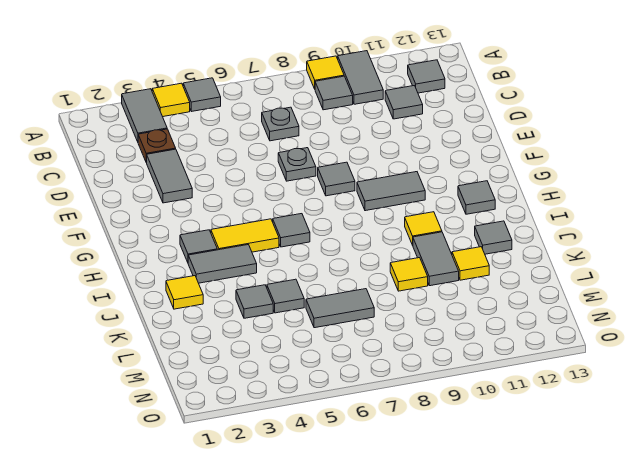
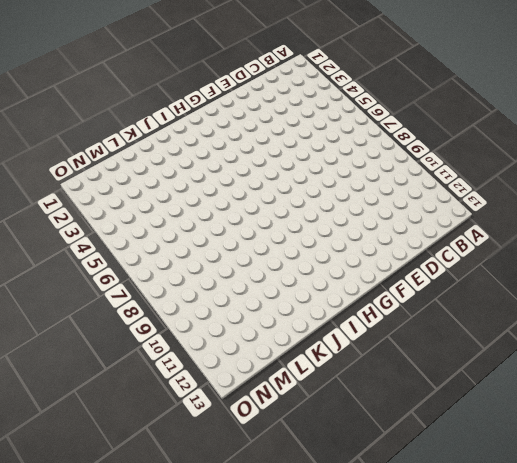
none -> grey tile A3:B3 level 1
none -> yellow tile A4 level 1
none -> grey tile A5 level 1

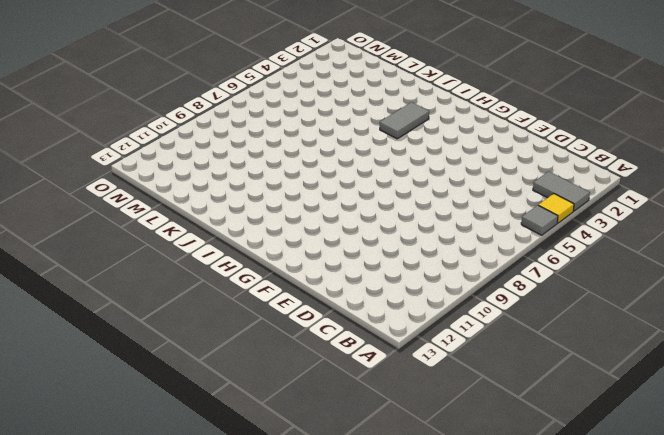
none -> yellow tile A9 level 1
none -> grey tile A10:B10 level 1
none -> grey tile B9 level 1

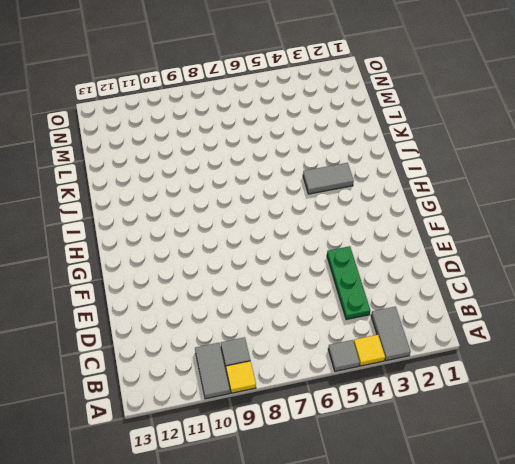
green plate C4:E4 level 1 -> none
none -> grey tile B12 level 1
none -> brown plate C3 level 1
none -> grey plate C7 level 1

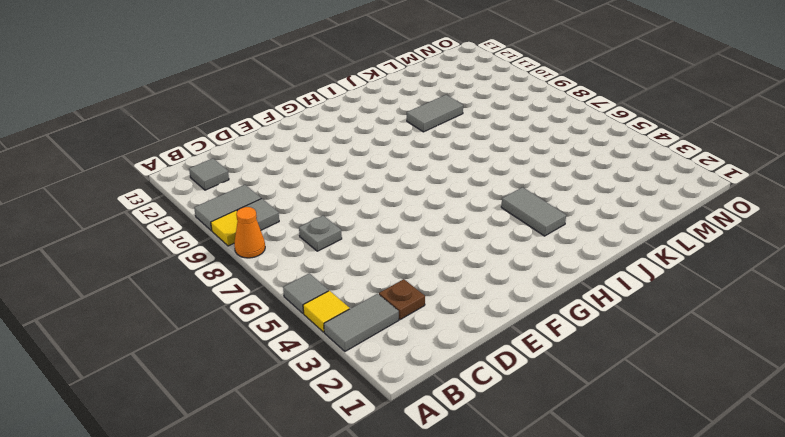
orange cone A8 level 1 -> none
none -> grey tile C11 level 1
none -> grey tile D3:E3 level 1
none -> grey plate E7 level 1

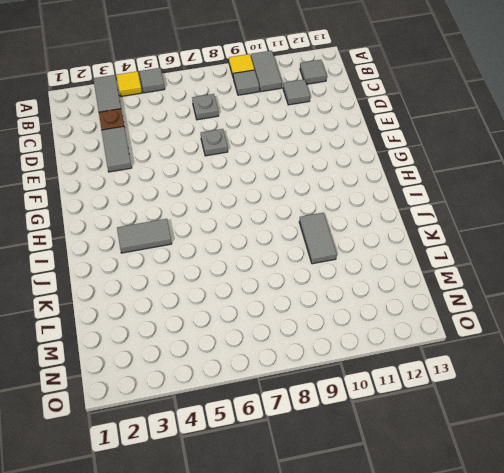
none -> grey tile F8 level 1
none -> grey tile G9:G10 level 1
none -> grey tile H3 level 1

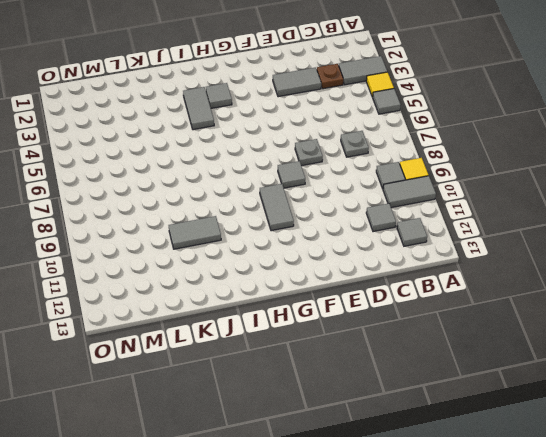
none -> yellow tile H4:H5 level 1
none -> grey tile H6 level 1
none -> grey tile H12 level 1

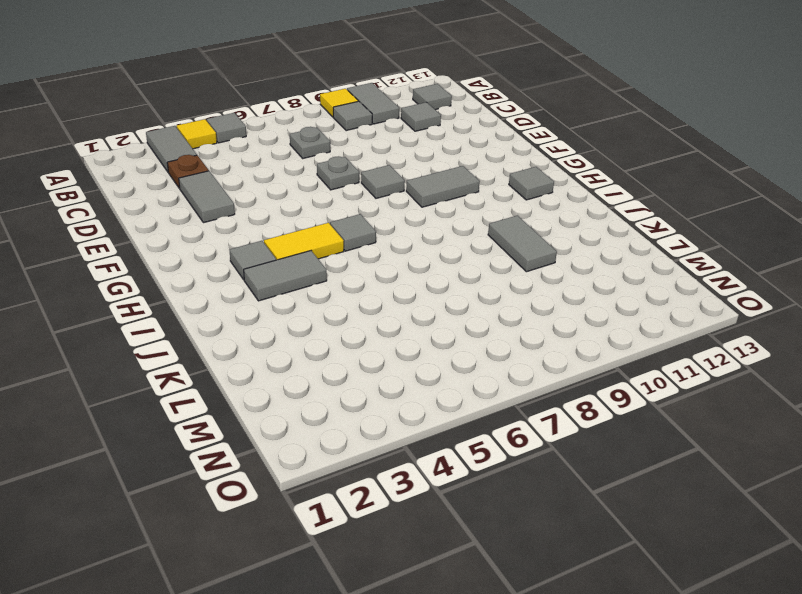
none -> yellow tile I10 level 1
none -> yellow tile J2 level 1
none -> grey tile J12 level 1

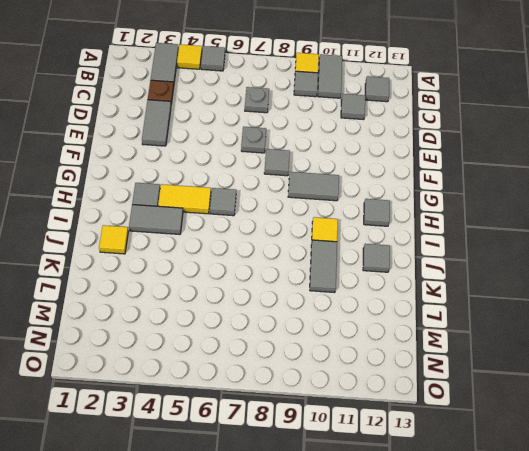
none -> grey tile K4 level 1
none -> grey tile K5 level 1
none -> yellow tile K9 level 1

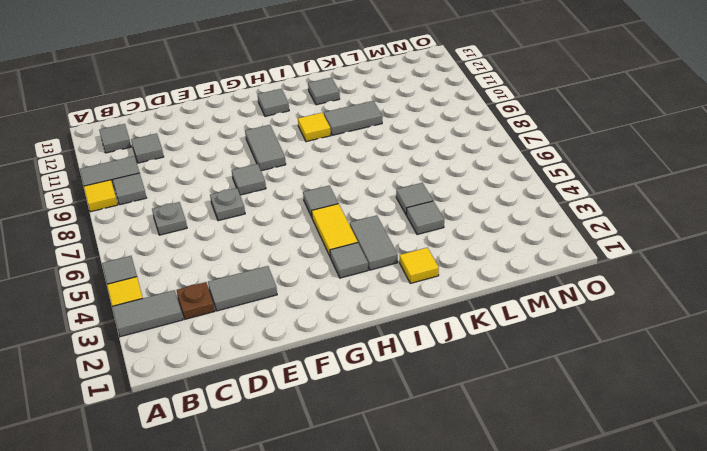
none -> yellow tile K9 level 1
none -> yellow tile K11 level 1
none -> grey tile L6:L7 level 1

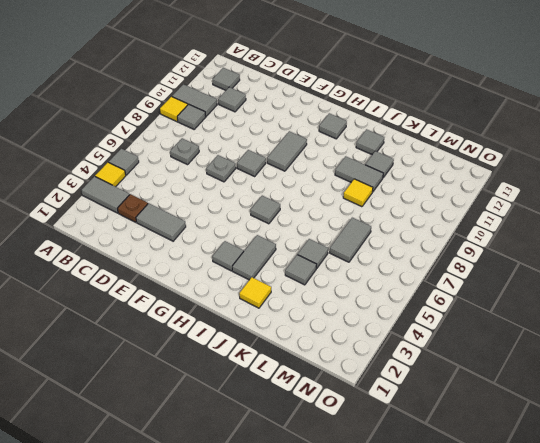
grey tile K11 level 1 -> yellow tile K11 level 1
none -> yellow tile H4:H5 level 1
none -> yellow tile I10 level 1

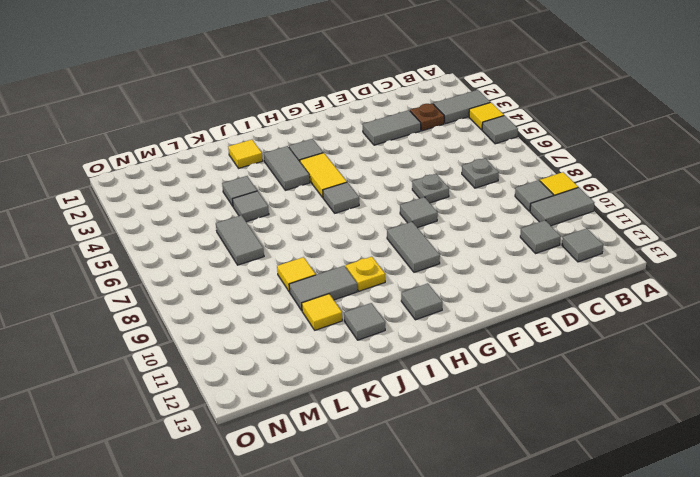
yellow plate I10 level 1 -> yellow tile I10 level 1

